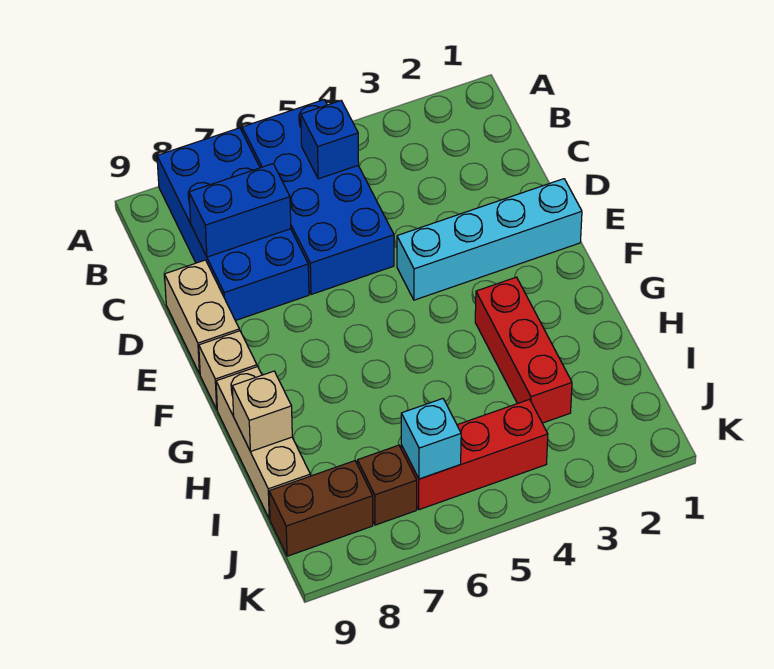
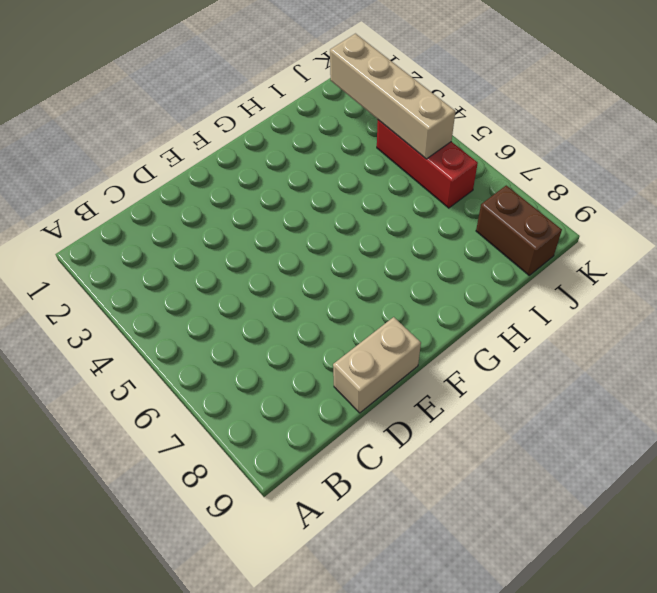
tan brick J2:J5 level 2 -> none
none -> blue brick A5:D6 level 1
none -> blue brick A7:D8 level 1
none -> cyan brick E1:E4 level 1

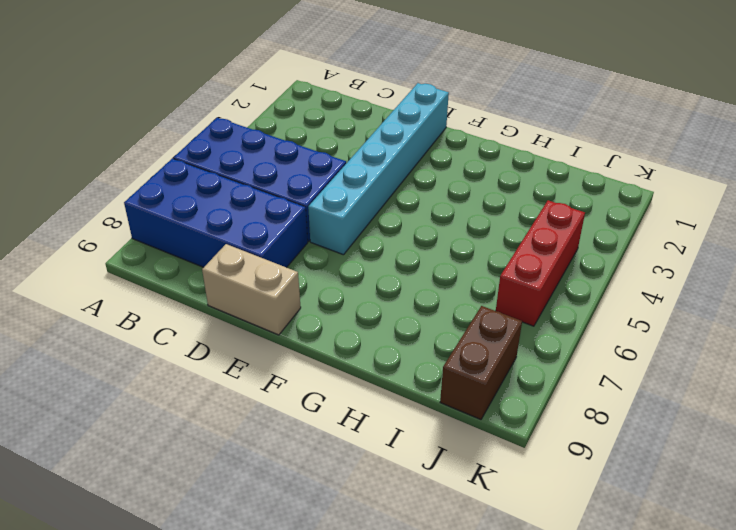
cyan brick E1:E6 level 1 -> cyan brick E1:E4 level 1
none -> tan brick F9 level 1
none -> red brick G3:I3 level 1
none -> tan brick G9:I9 level 1

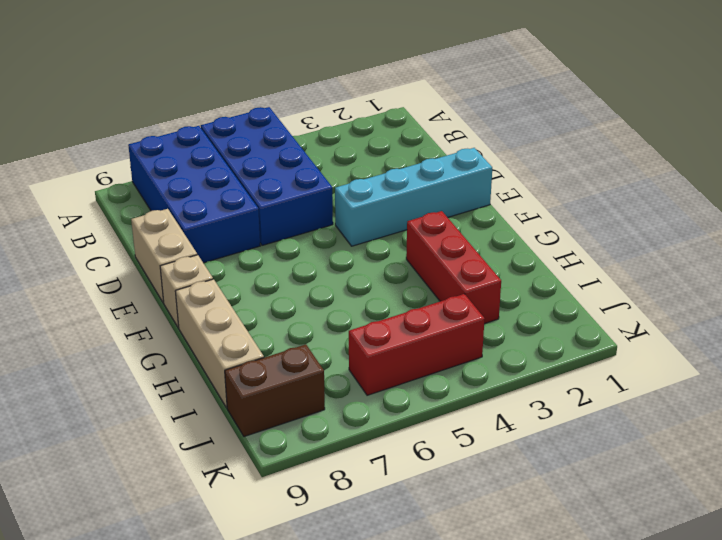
none -> brown brick J7 level 1
none -> blue brick B5 level 2
none -> blue brick C7:C8 level 2

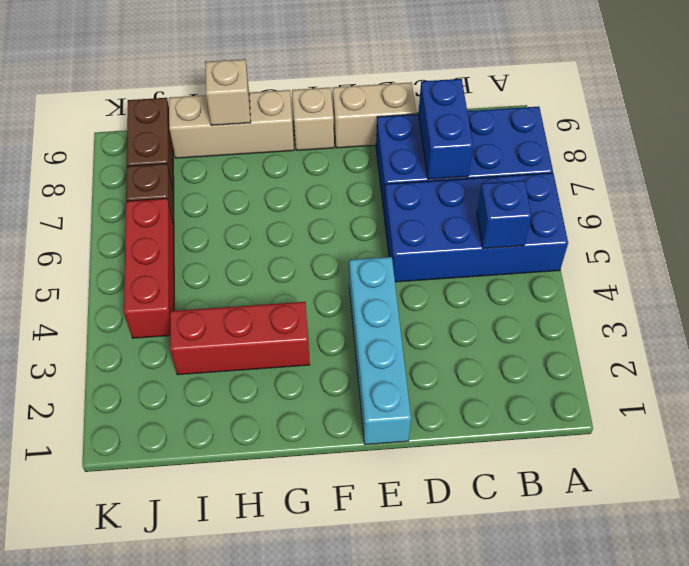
none -> cyan brick J6 level 2

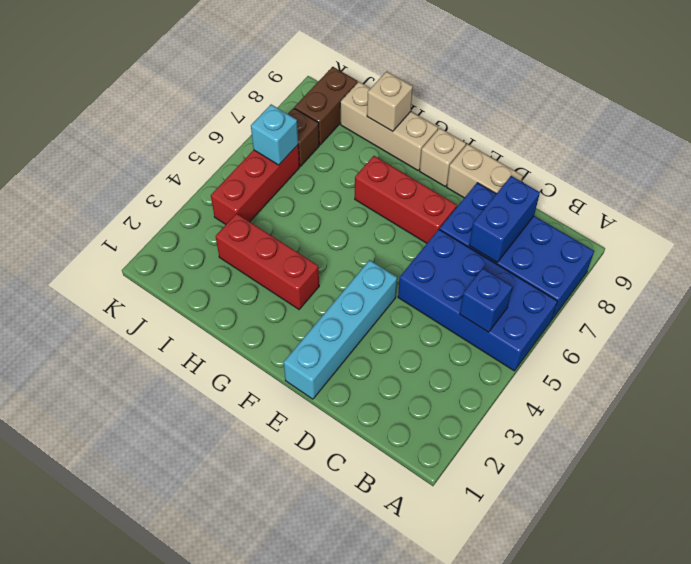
red brick E7:G7 level 1 -> none

